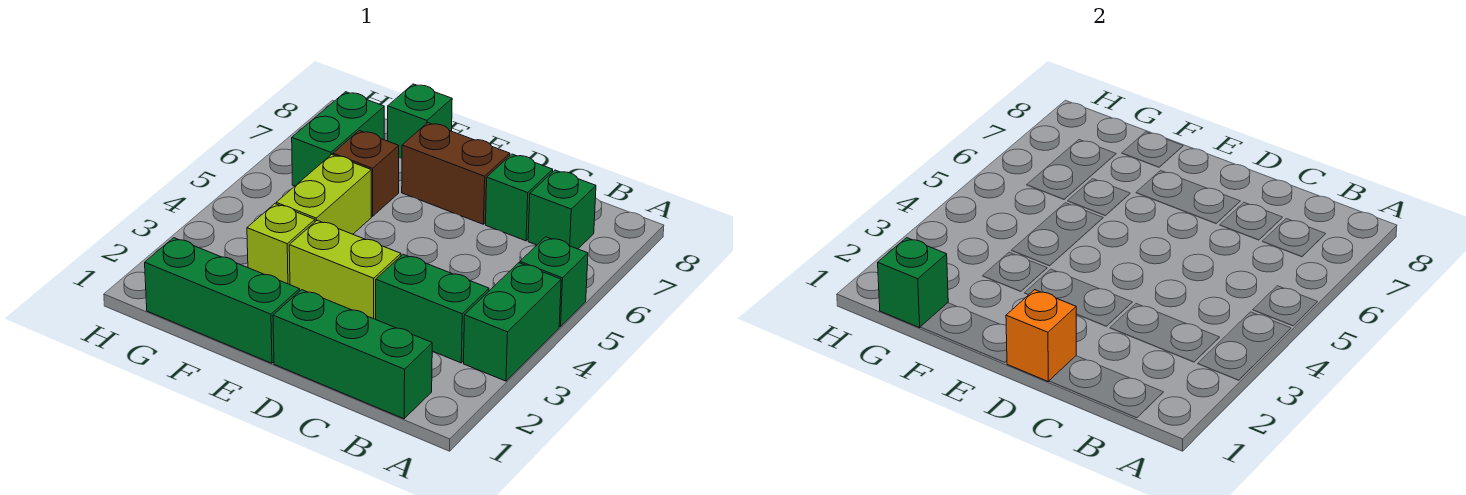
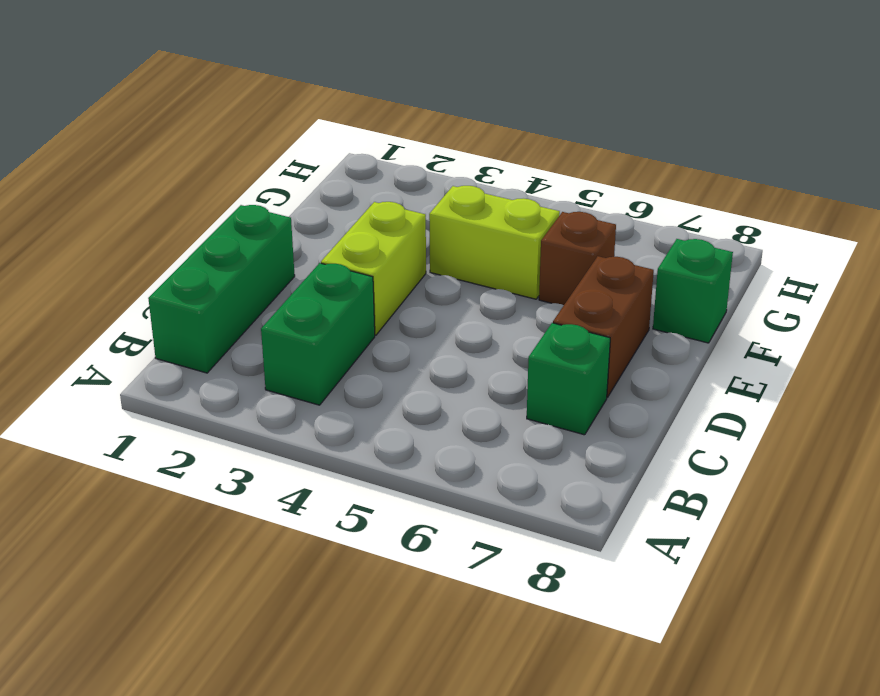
none -> green brick A3:A4 level 1
none -> green brick A5 level 1
none -> green brick B7 level 1

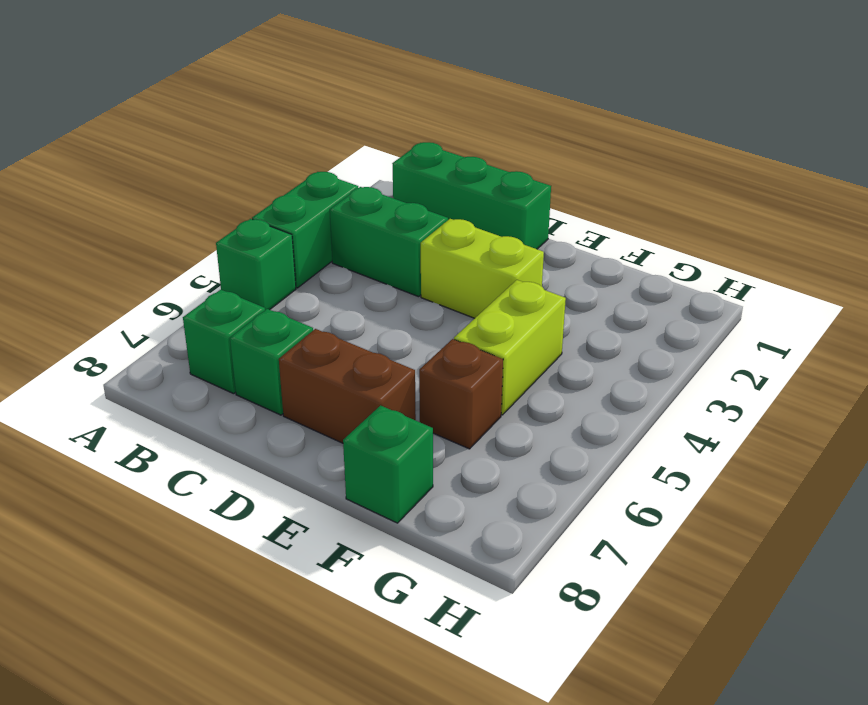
none -> green brick E1:G1 level 1
none -> lime brick F3 level 1
none -> green brick G6:G7 level 1

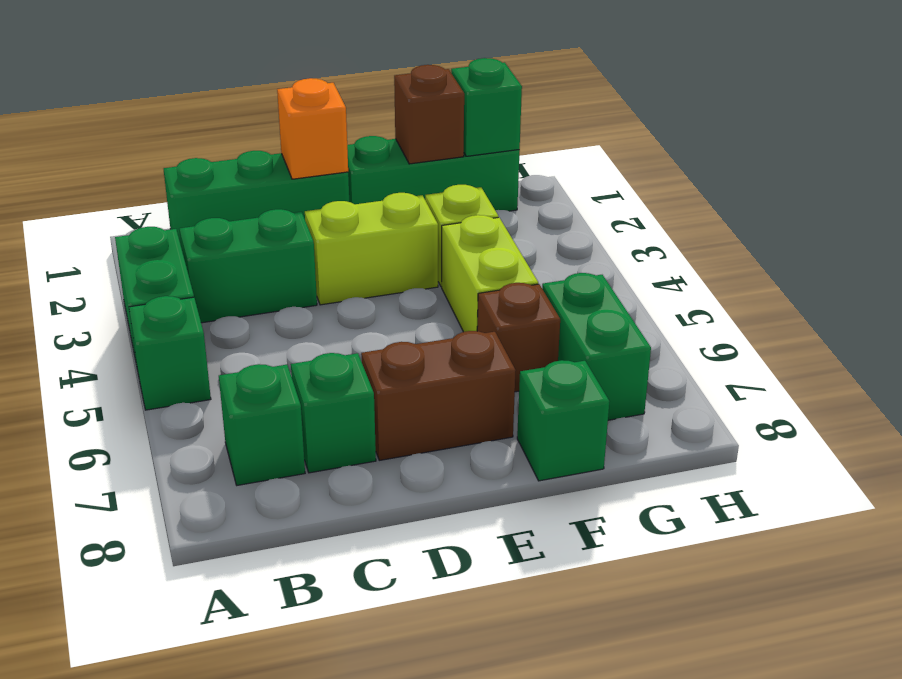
brown brick F1 level 2 -> none

